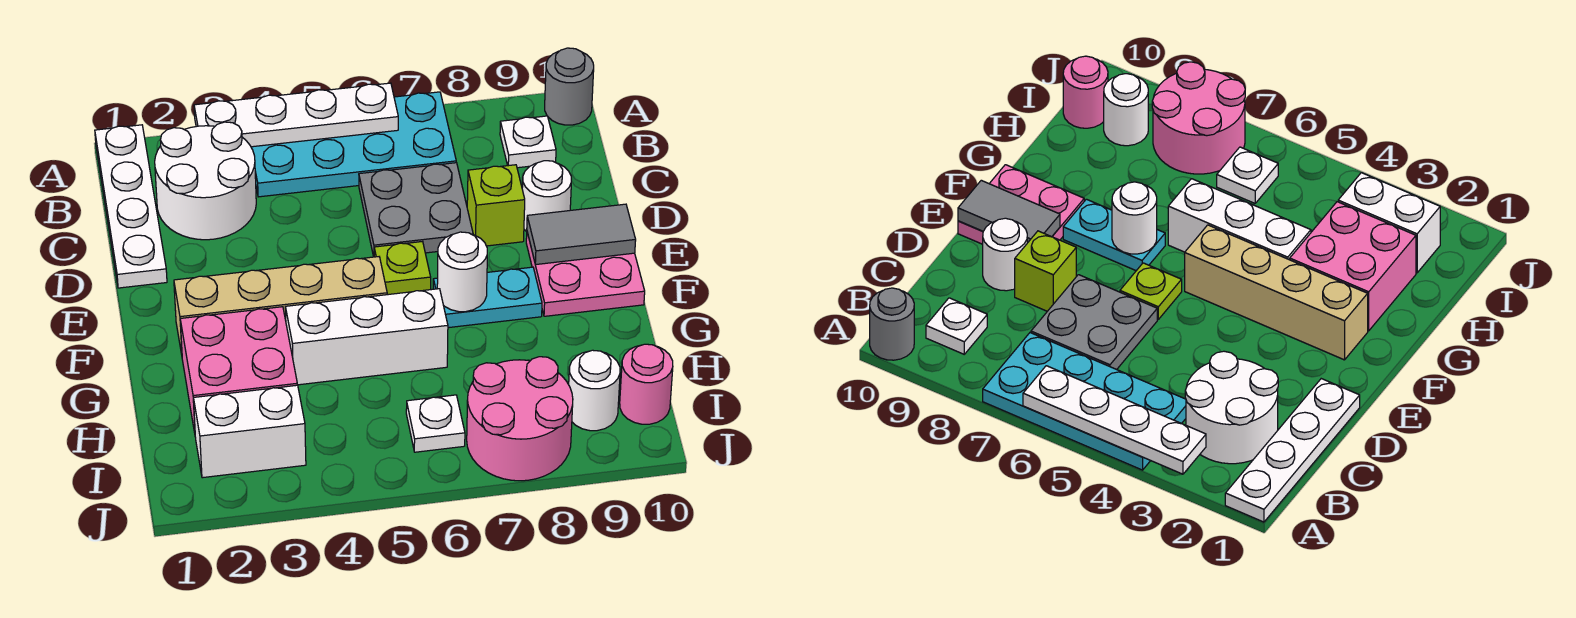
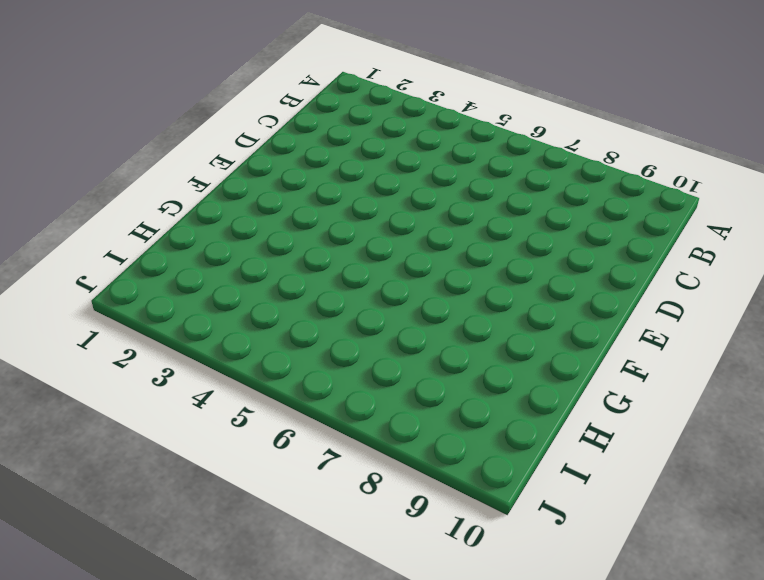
none -> white plate A1:D1 level 1
none -> cyan plate A4:B7 level 1
none -> grey round brick A10 level 1

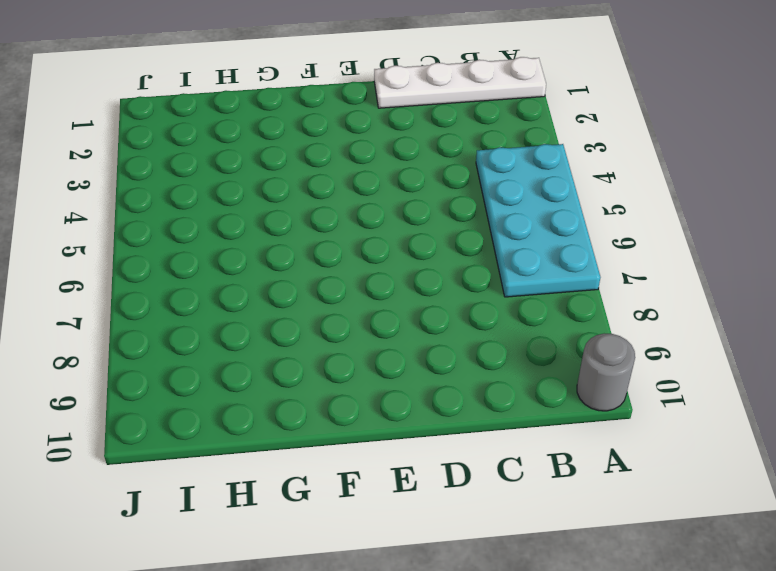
none -> white round brick B2:C3 level 1
none -> white plate B9 level 1
none -> grey plate C6:D7 level 1

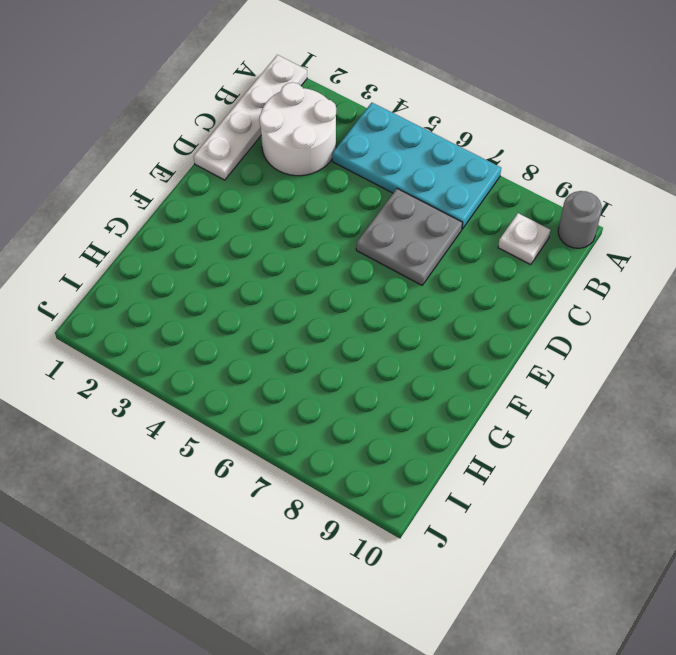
none -> lime brick D8 level 1
none -> white round brick D9 level 1
none -> lime plate E6 level 1

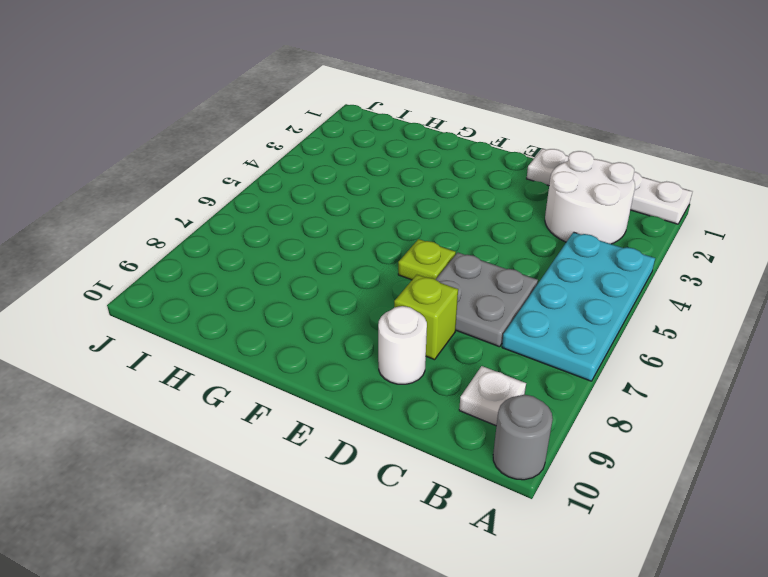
none -> pink plate E9:F10 level 1
none -> tan brick F2:F5 level 1
none -> cyan plate F7:F8 level 1

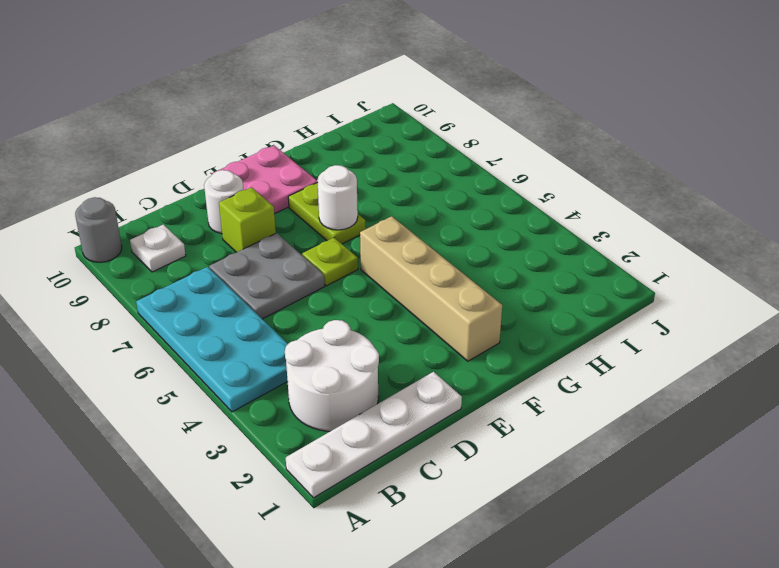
lime plate F7:F8 level 1 -> cyan plate F7:F8 level 1
none -> pink brick G2:H3 level 1
none -> white brick G4:G6 level 1
none -> white brick I2:I3 level 1

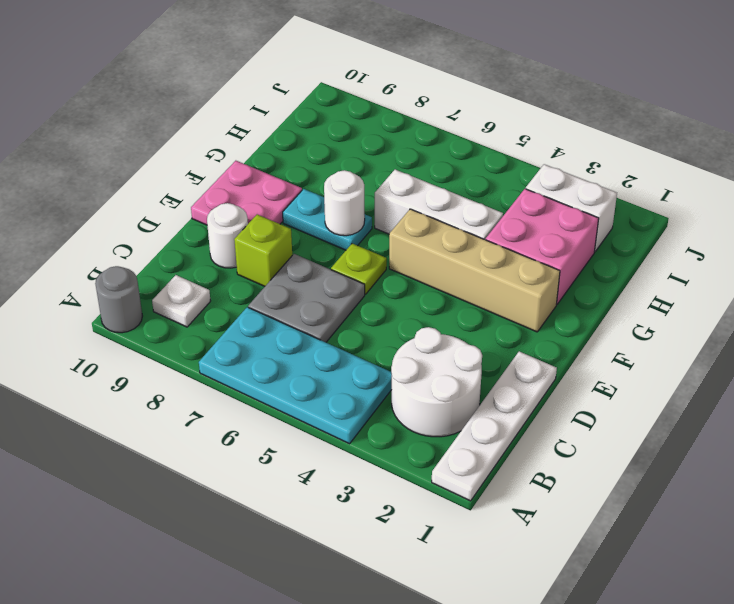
none -> white plate I6 level 1
none -> pink round brick I7:J8 level 1
none -> white round brick I9 level 1

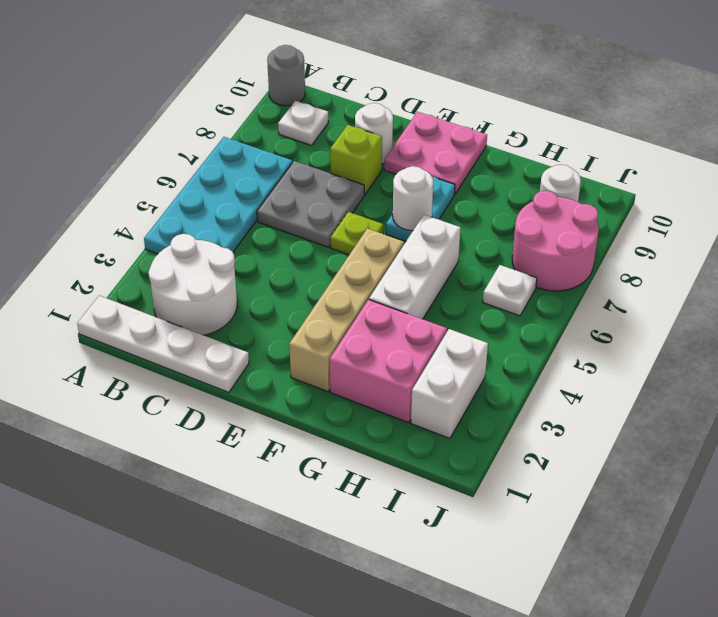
none -> pink round brick I10 level 1
none -> white plate A3:A6 level 2
none -> grey tile E9:E10 level 2

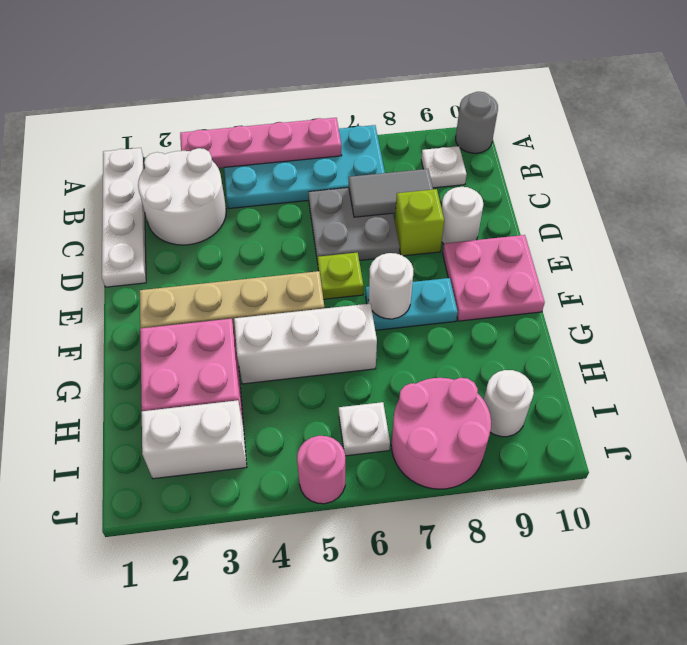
pink plate A3:A6 level 2 -> white plate A3:A6 level 2
grey tile C7:C8 level 2 -> grey tile E9:E10 level 2
pink round brick J5 level 1 -> pink round brick I10 level 1

